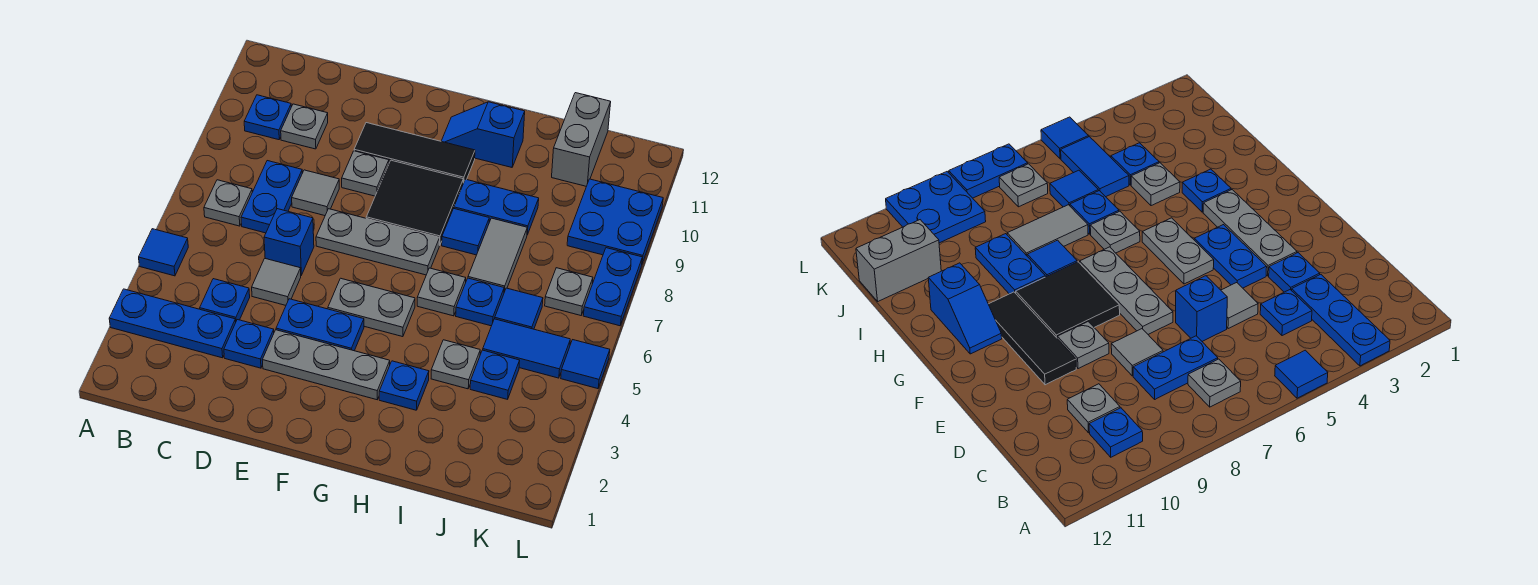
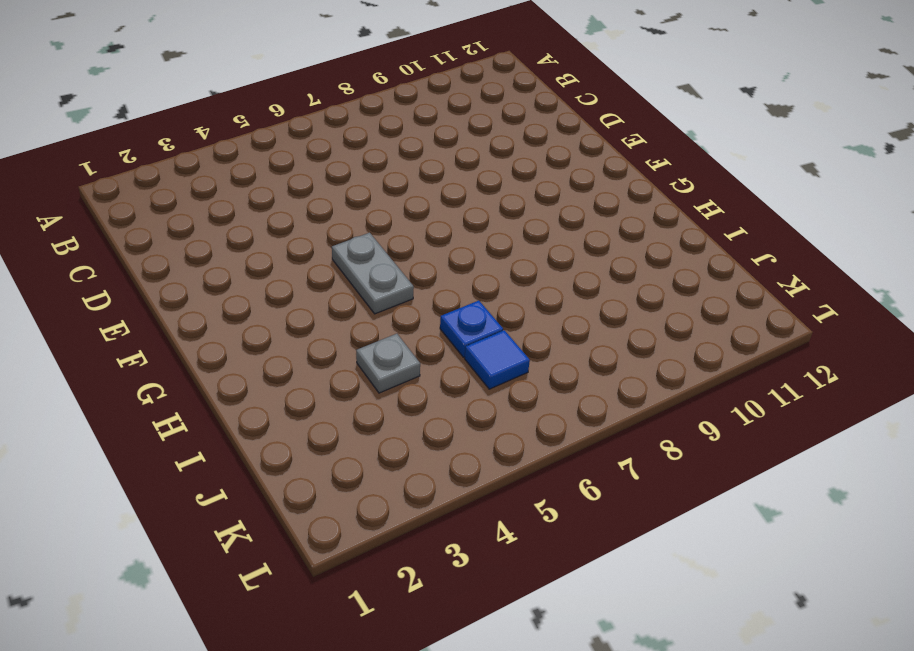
none -> blue plate A3:C3 level 1
none -> blue tile A5 level 1
none -> grey plate B7 level 1
none -> blue plate B10 level 1

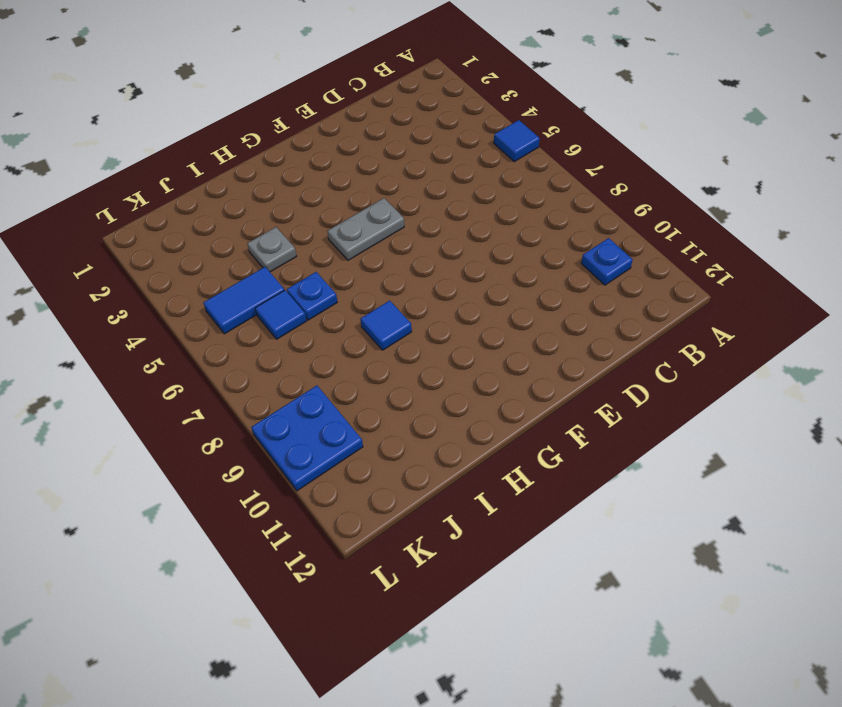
none -> blue plate A3:C3 level 1
none -> grey plate B7 level 1
none -> blue plate C4 level 1
none -> blue plate C7:C8 level 1

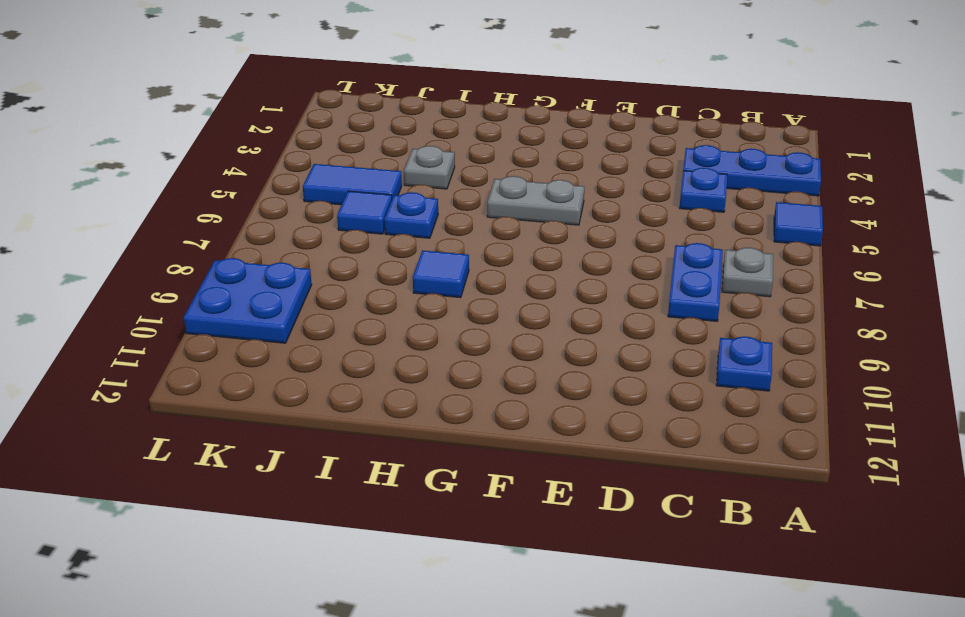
none -> grey plate C10 level 1
none -> blue plate D3 level 1
none -> grey tile D5 level 1
none -> blue brick D6 level 1

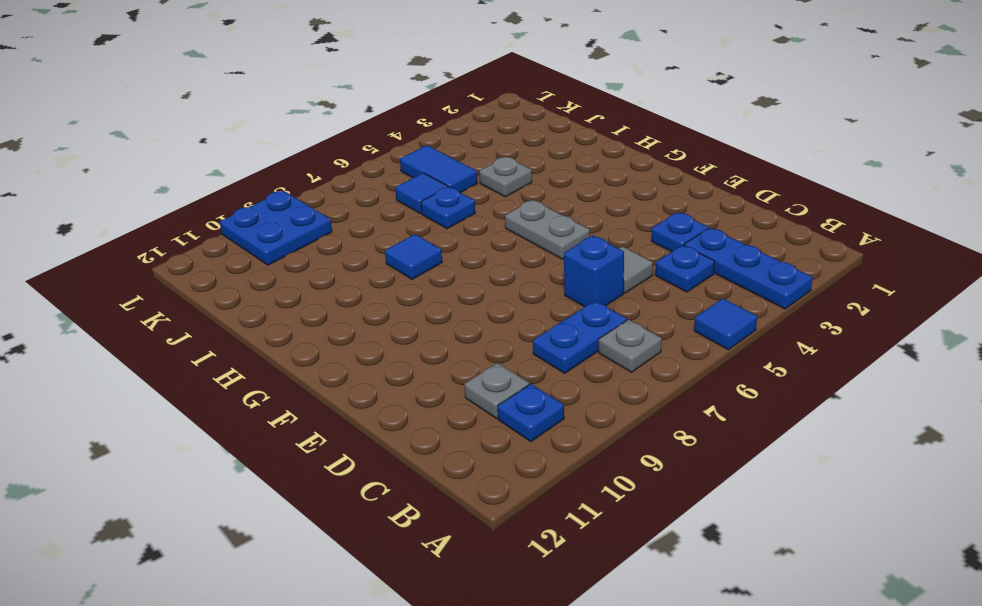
none -> grey tile D8 level 1
none -> grey plate E3:G3 level 1
none -> blue plate E4:F4 level 1
none -> grey plate E7:G7 level 1

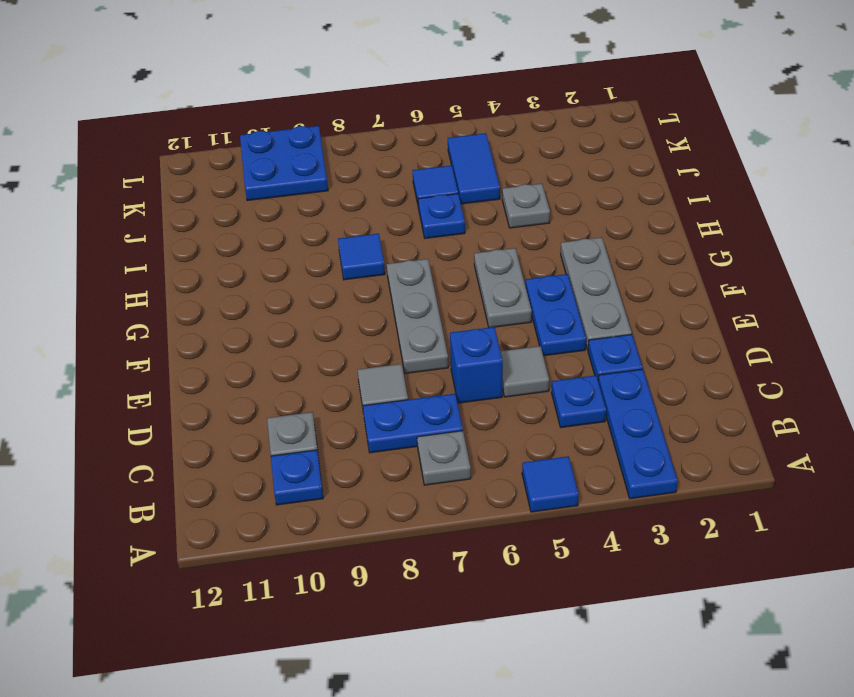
none -> grey plate E9 level 1
none -> black tile E10:G10 level 1
none -> black tile F8:G9 level 1
none -> blue slope G11:H11 level 1 top H

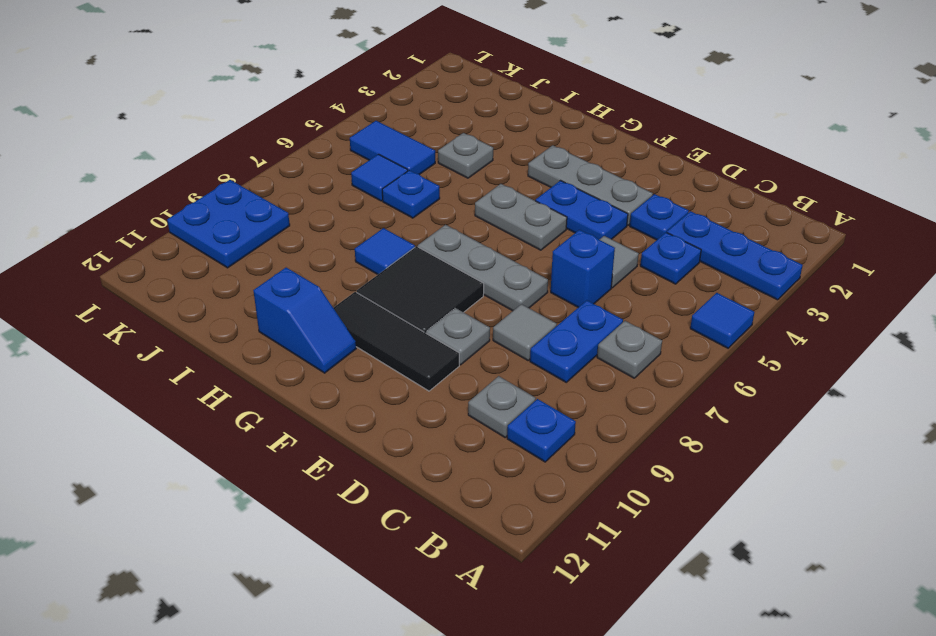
none -> blue plate H3 level 1
none -> grey plate H6 level 1
none -> blue plate H9:I9 level 1
none -> grey tile I7:I8 level 1

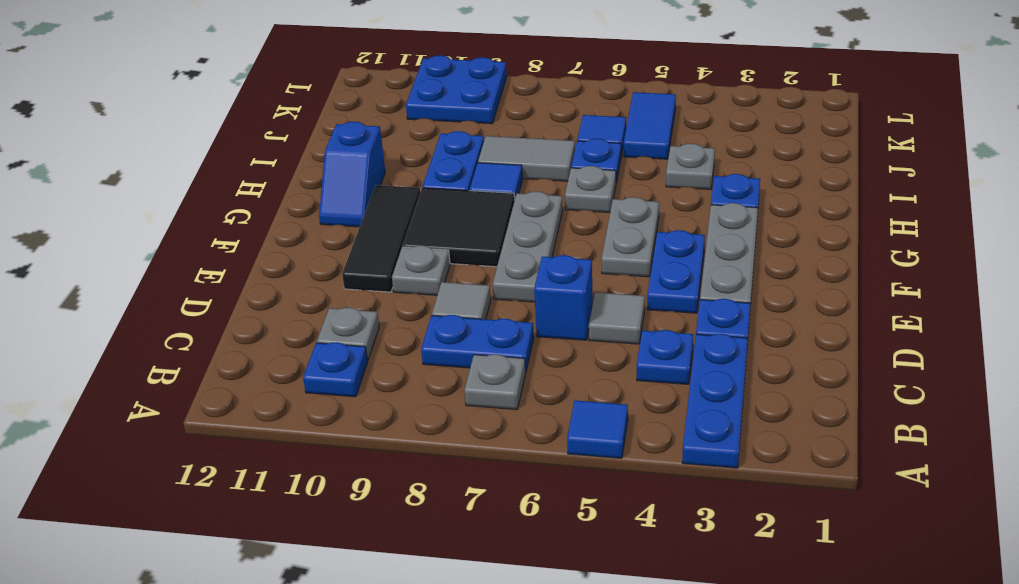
none -> blue plate J4 level 1
none -> grey brick J11:J12 level 1
none -> grey plate K7 level 1
none -> blue tile L5 level 1

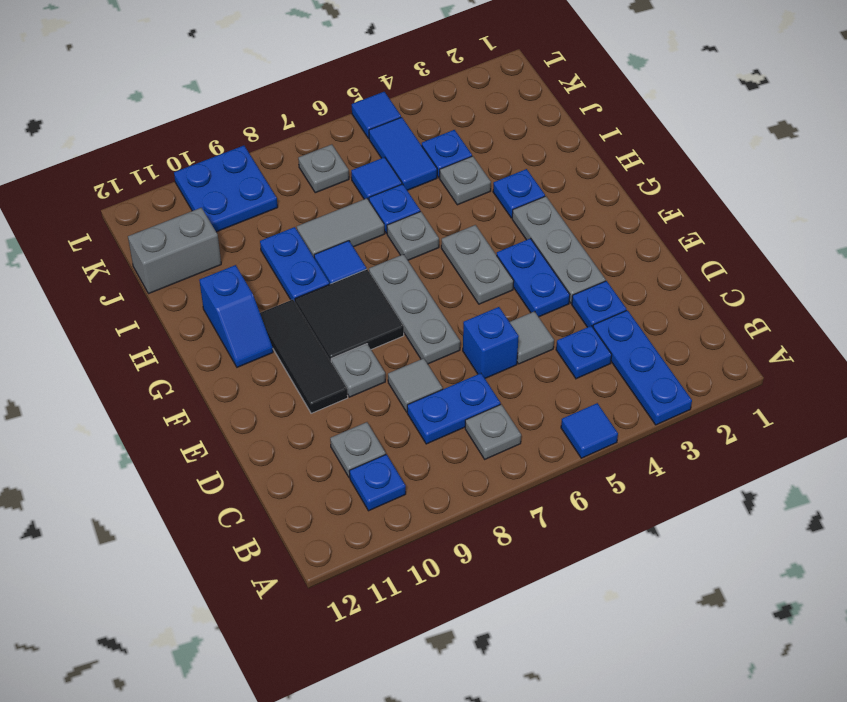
none -> blue plate L7:L8 level 1

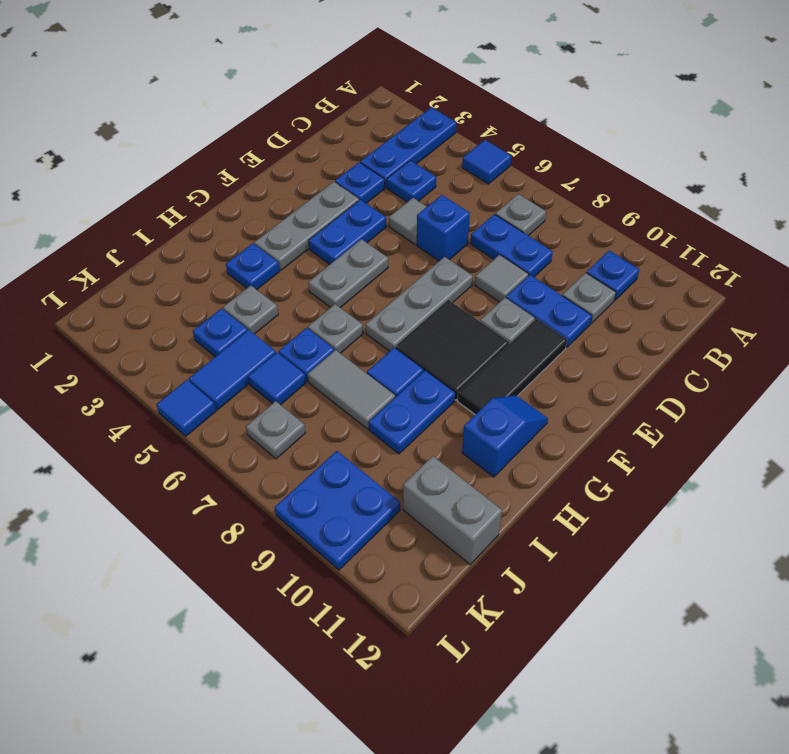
blue plate D9:D10 level 1 -> blue plate L7:L8 level 1

